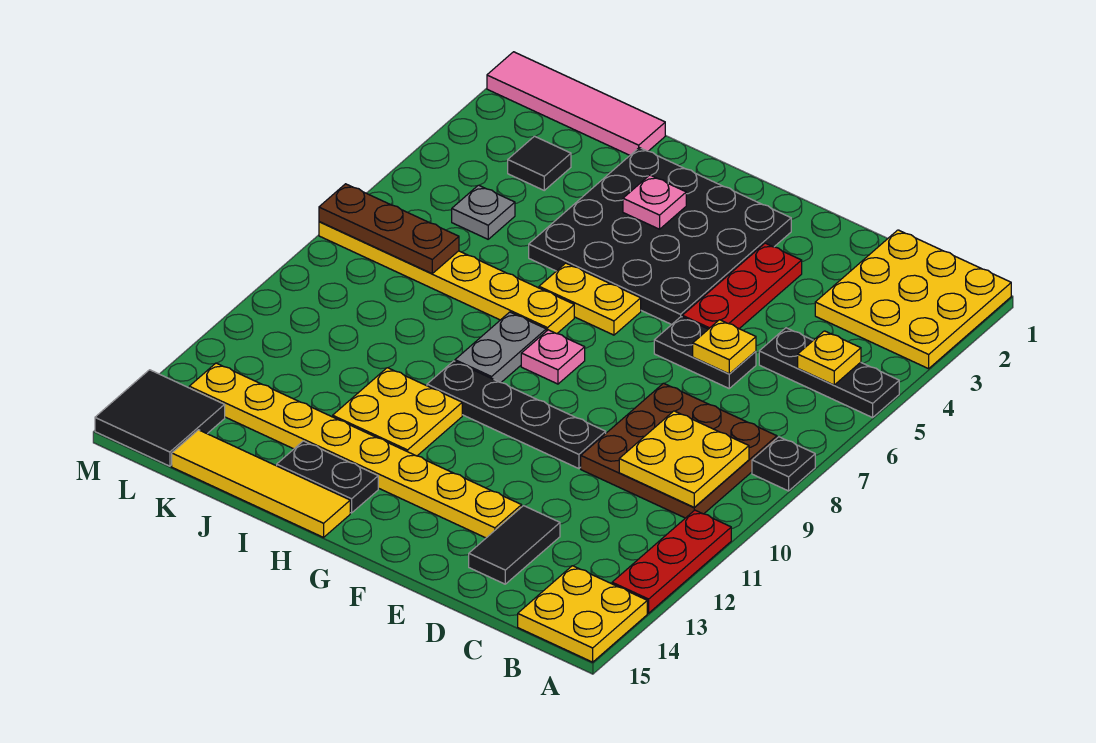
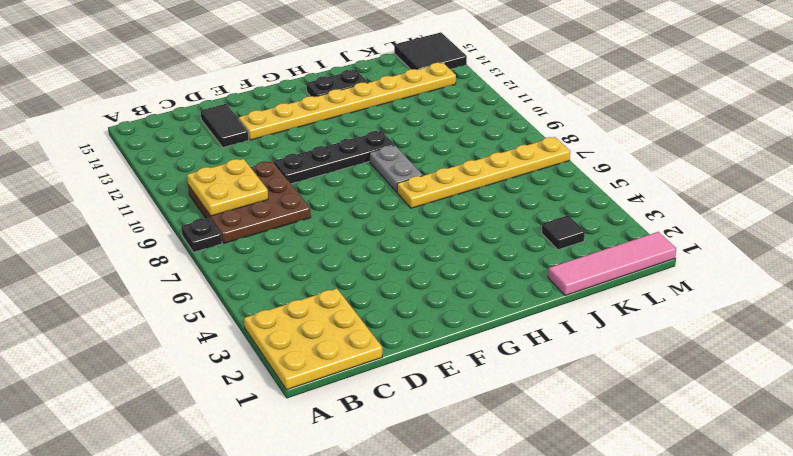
none -> black plate A5:C5 level 1
none -> red plate A11:A13 level 1
none -> yellow plate A14:B15 level 1

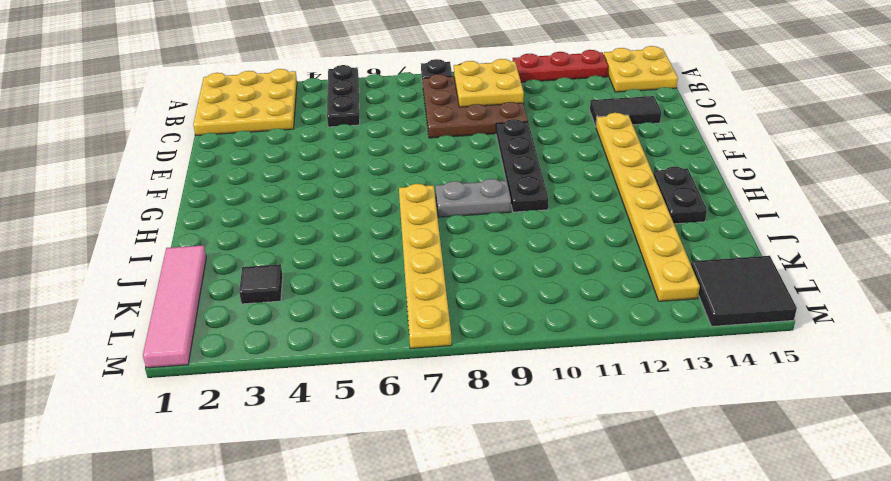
none -> black plate D6:E6 level 1
none -> red plate E3:E5 level 1
none -> black plate F2:I5 level 1

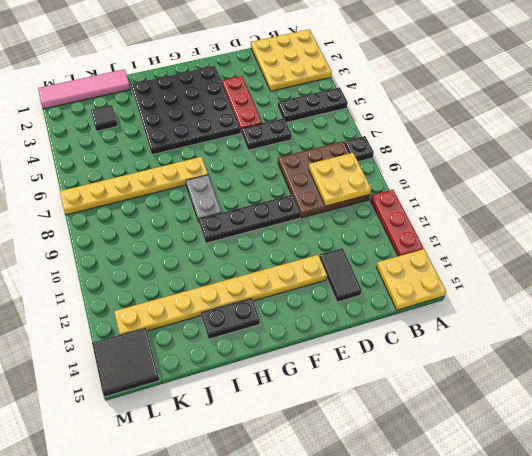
none -> yellow plate G6:H6 level 1
none -> pink plate G8 level 1
none -> yellow plate H11:I12 level 1

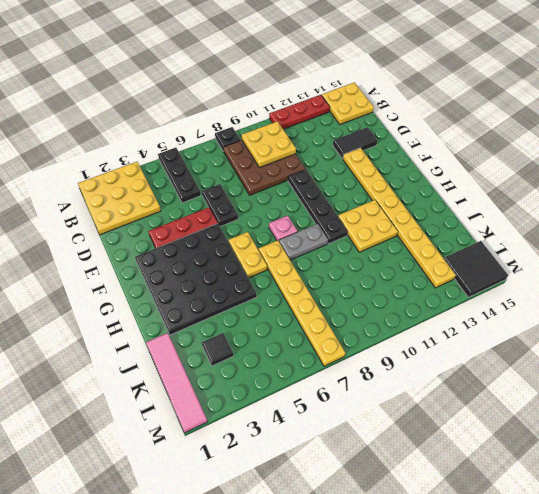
none -> black plate H14:I14 level 1
none -> yellow tile H15:K15 level 1
none -> grey plate K5 level 1

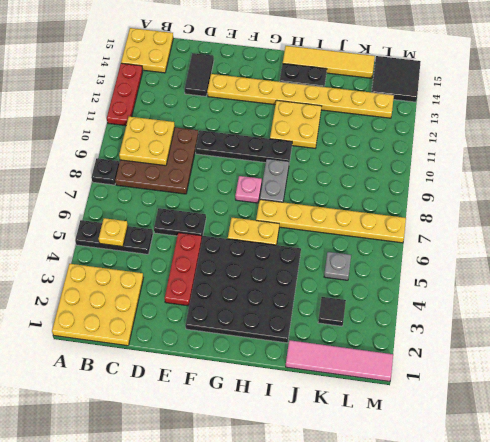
none -> yellow plate D6 level 2
none -> pink plate H3 level 2
none -> brown plate K7:M7 level 2

